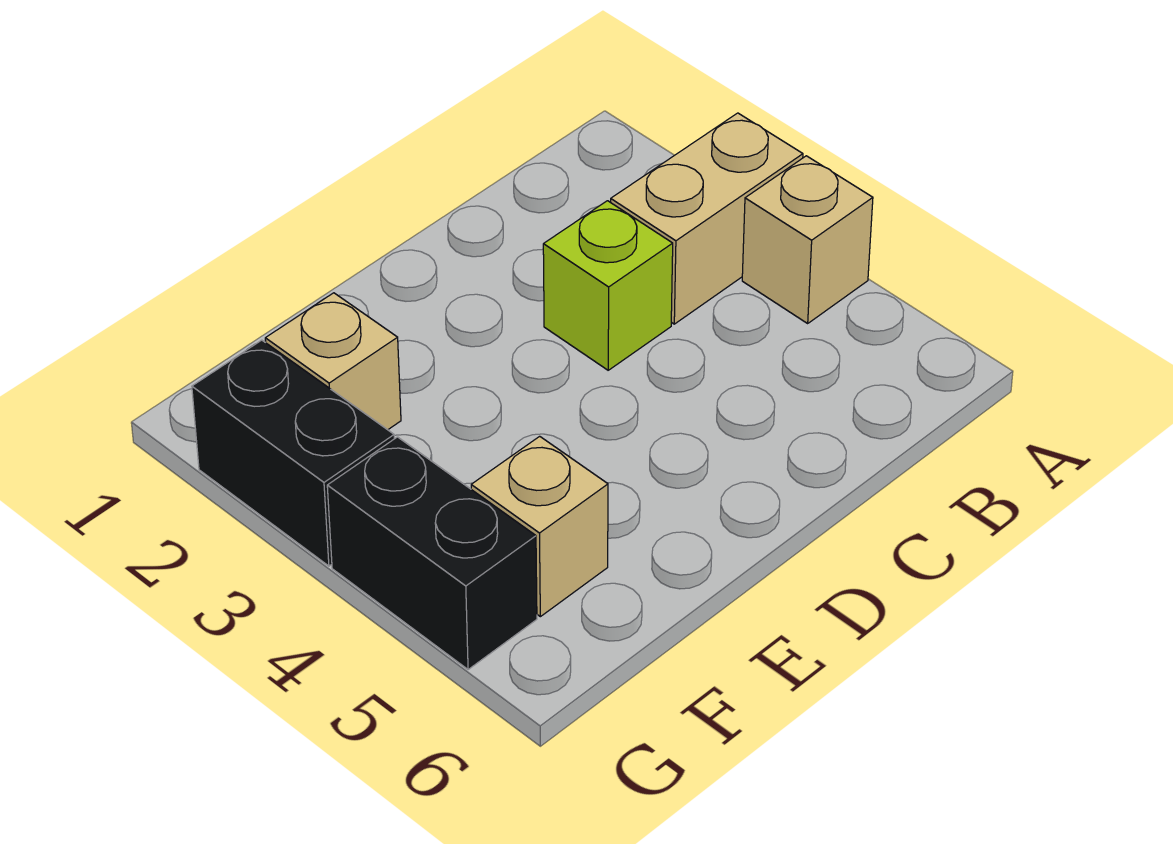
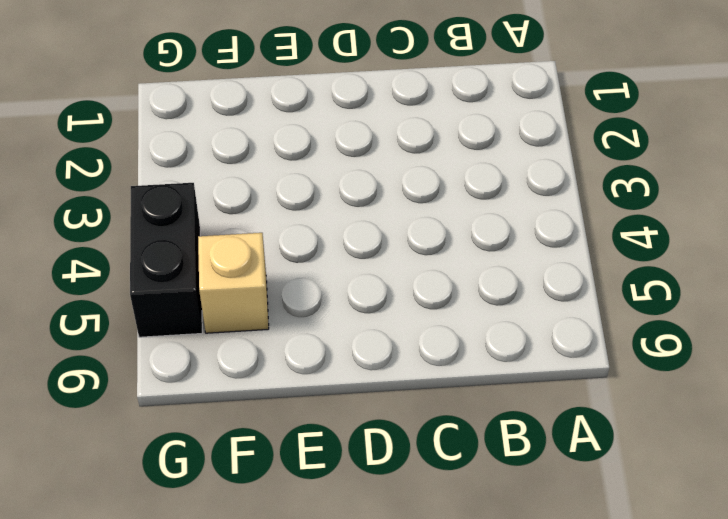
none -> tan brick A3:B3 level 1
none -> tan brick A4 level 1

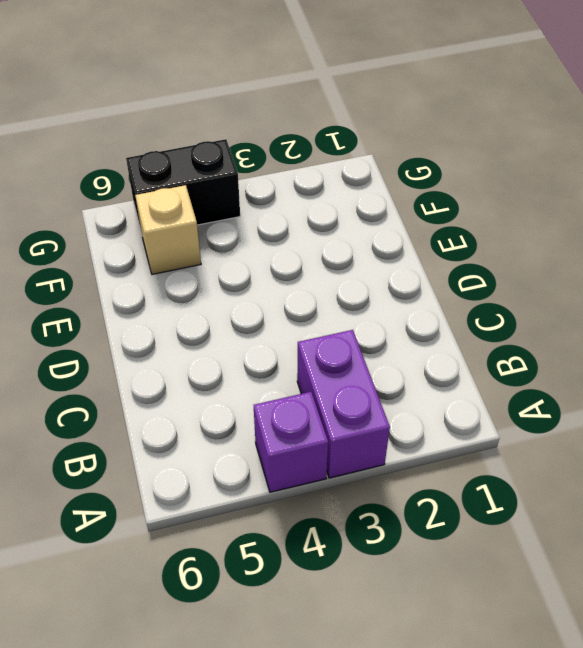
purple brick A3:B3 level 1 -> tan brick A3:B3 level 1
purple brick A4 level 1 -> tan brick A4 level 1
none -> lime brick C3 level 1
none -> tan brick F2 level 1

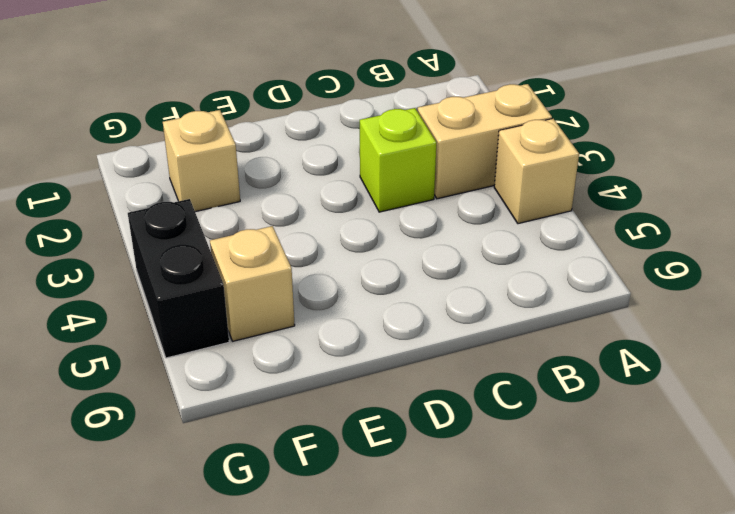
none -> black brick G2:G3 level 1

